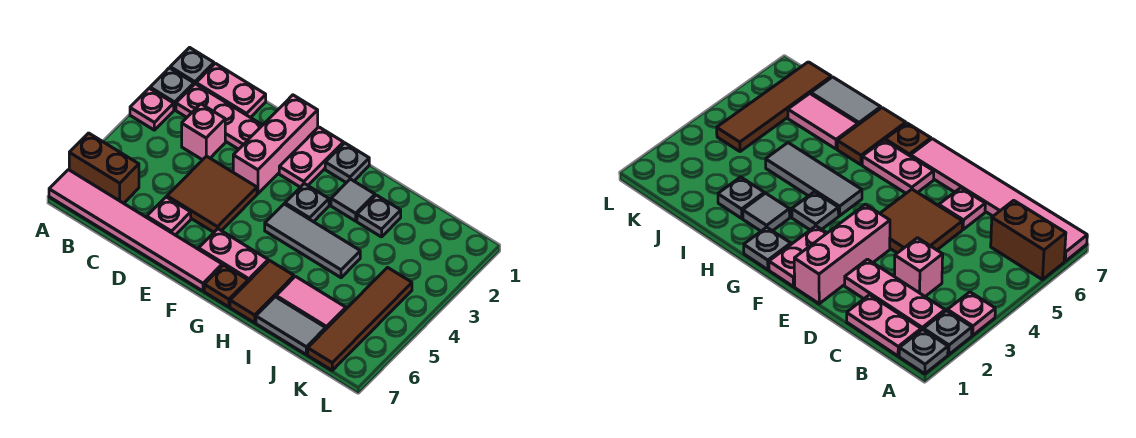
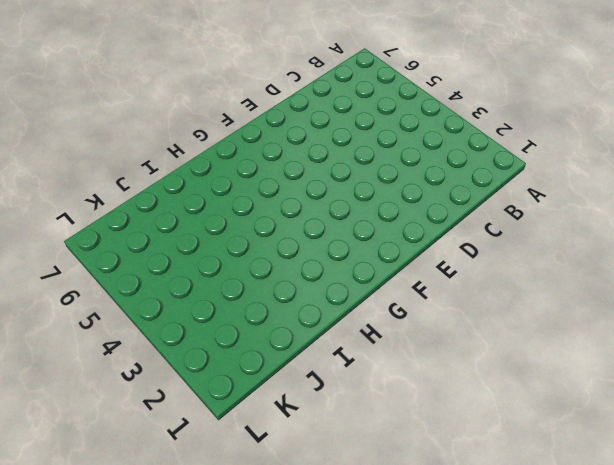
none -> grey plate A1 level 1
none -> grey plate A2 level 1
none -> pink plate A3 level 1

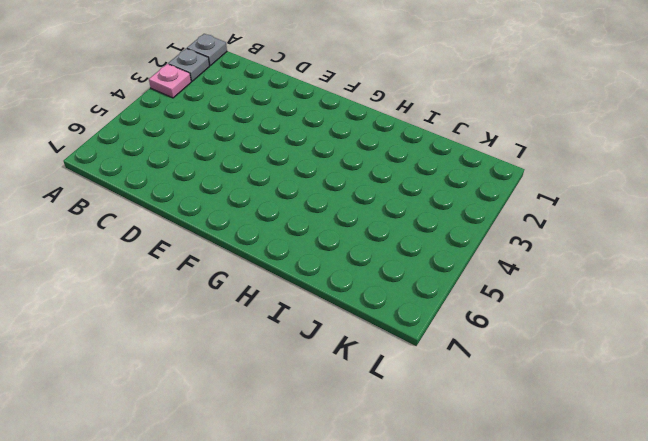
none -> brown brick A6:B6 level 1
none -> pink tile A7:F7 level 1
none -> pink plate B1:C1 level 1

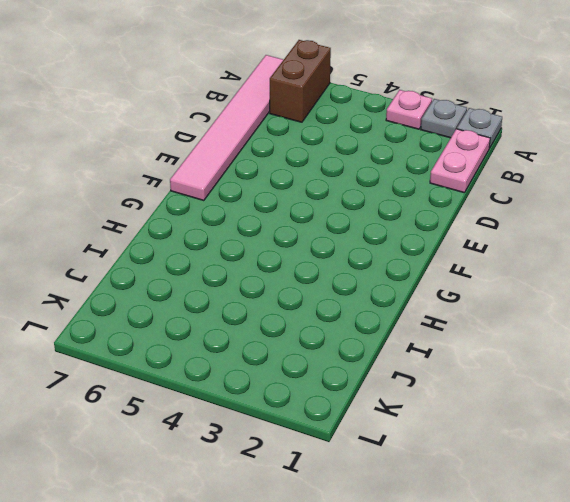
none -> pink plate B2:D2 level 1
none -> pink brick C3 level 1
none -> brown tile D4:E5 level 1

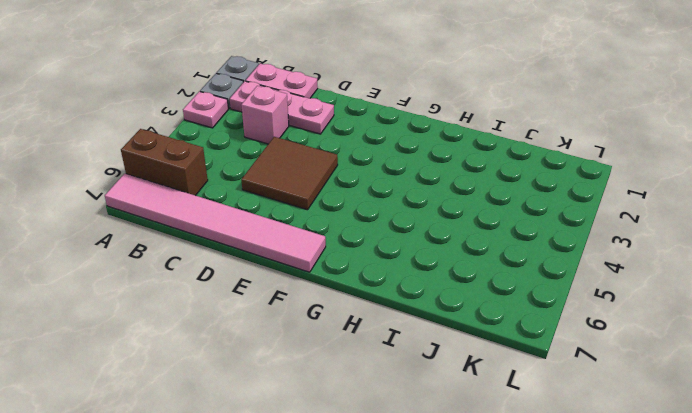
none -> pink plate D6 level 1
none -> pink brick E1:E3 level 1
none -> pink plate F1:F2 level 1

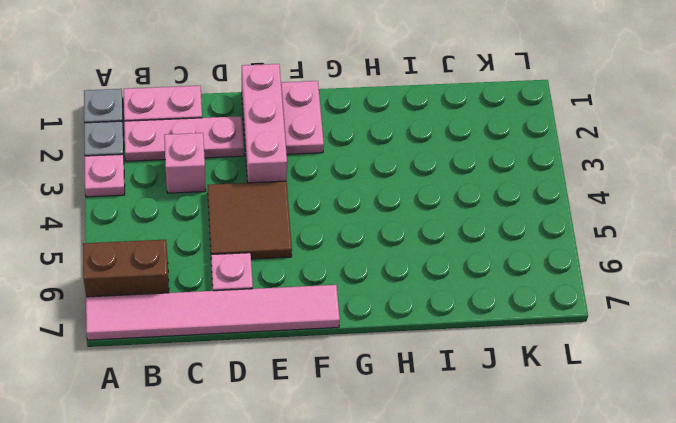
none -> pink plate F6:G6 level 1
none -> grey plate G1 level 1
none -> grey plate G3 level 1

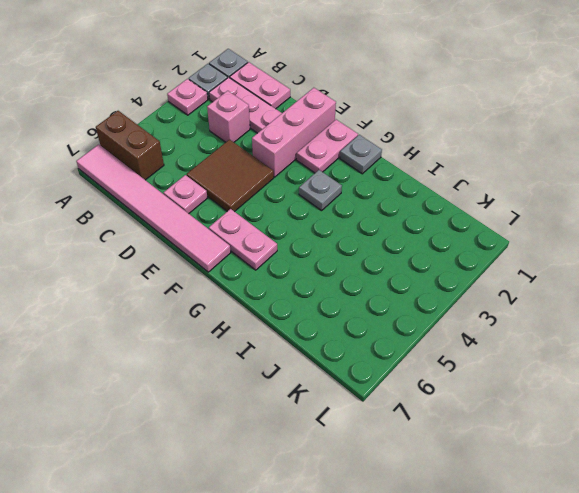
none -> grey tile G4:I4 level 1
none -> brown plate G7 level 1
none -> grey tile H2 level 1

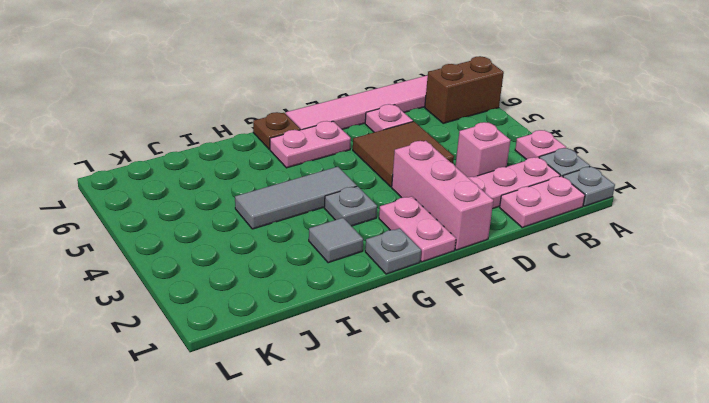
none -> brown tile H6:H7 level 1
none -> grey plate I2 level 1
none -> pink tile I6:J6 level 1

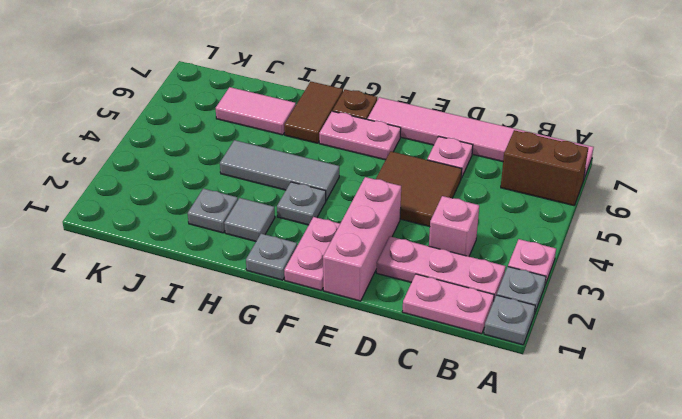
none -> grey tile I7:J7 level 1
none -> brown tile K4:K7 level 1

